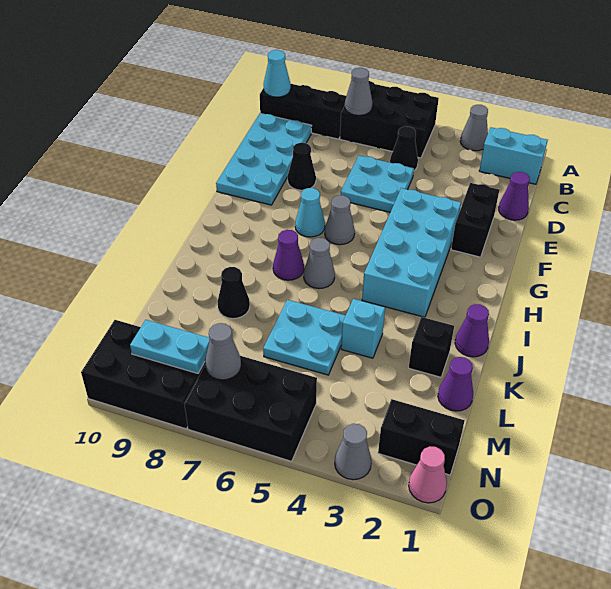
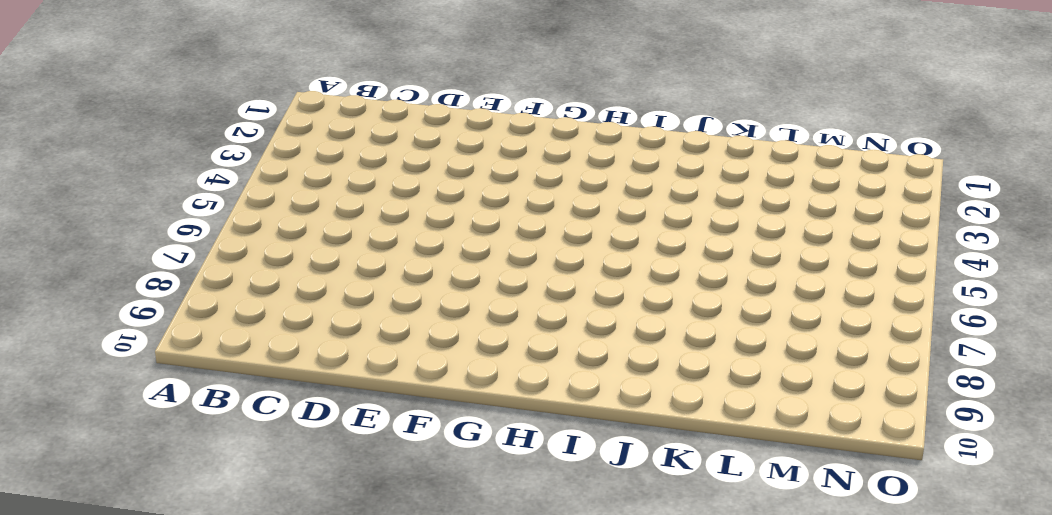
none -> grey cone A3 level 1
none -> black brick A5:B7 level 1
none -> cyan brick B1:B2 level 1
none -> black brick B8:B10 level 1

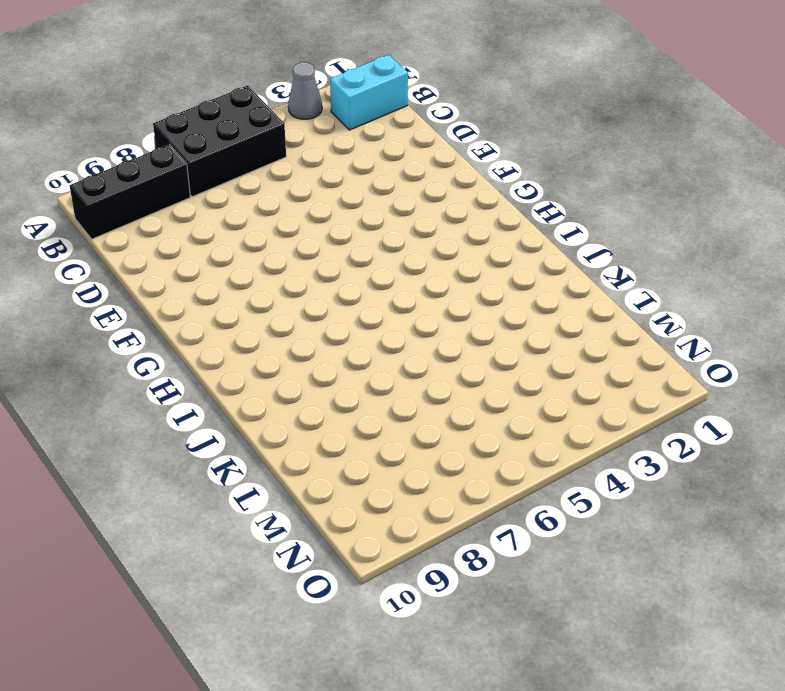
none -> black cone C5 level 1
none -> cyan plate C9:F10 level 1
none -> purple cone D1 level 1
none -> cyan plate D5:E6 level 1

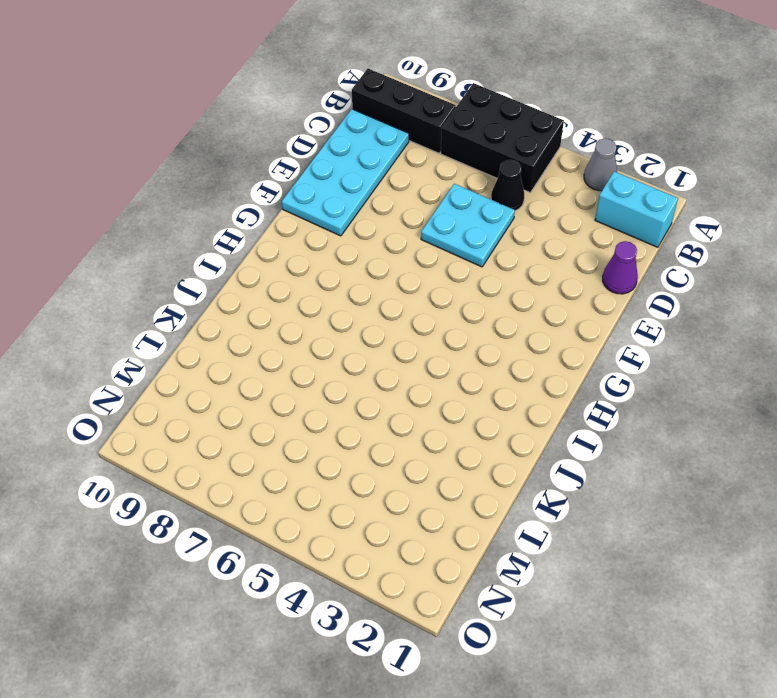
none -> black brick E2:F2 level 1
none -> black cone E8 level 1
none -> cyan brick F3:I4 level 1
none -> grey cone G6 level 1

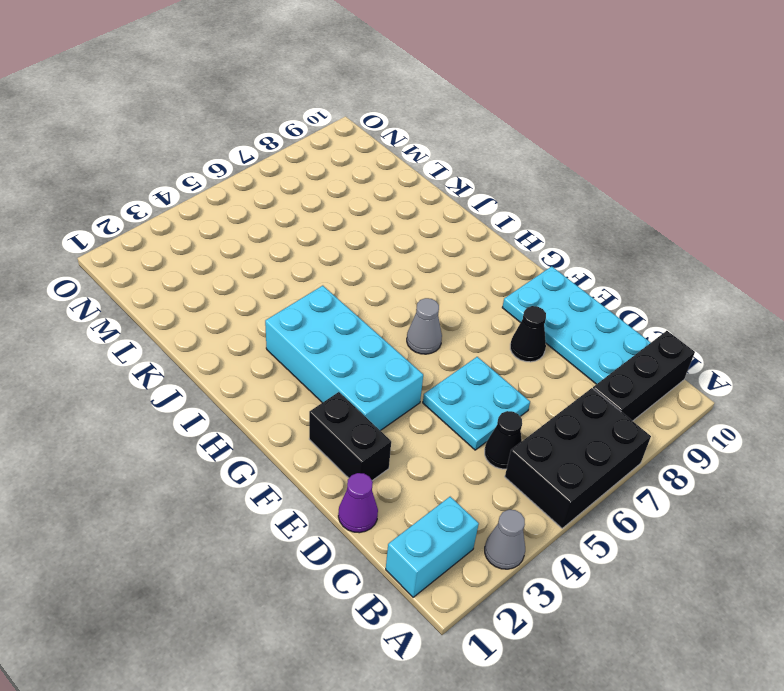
none -> cyan cone G7 level 1
none -> grey cone I6 level 1
none -> purple cone I7 level 1
none -> purple cone J1 level 1

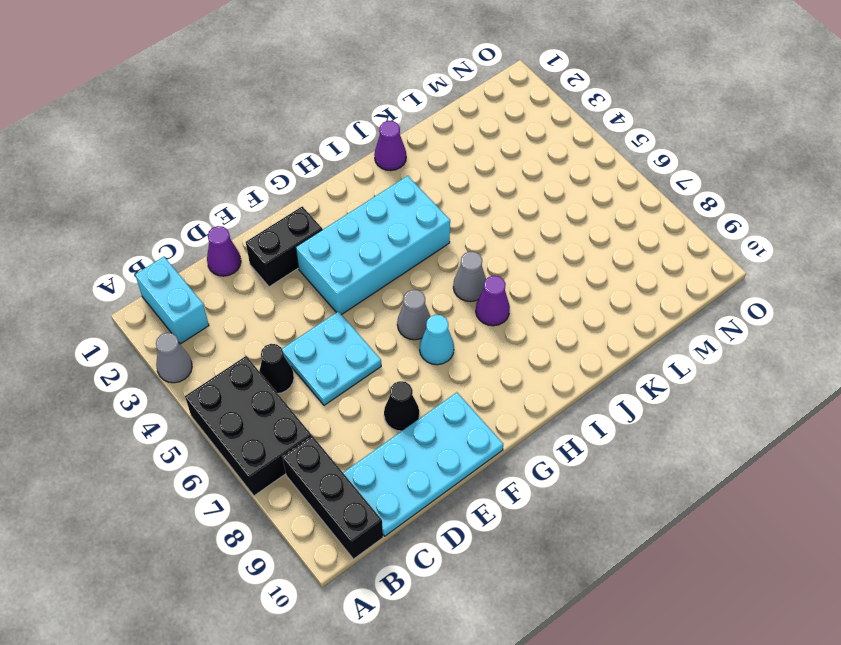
none -> black brick K2 level 1
none -> cyan brick K4 level 1
none -> cyan plate K5:L6 level 1
none -> black cone K8 level 1

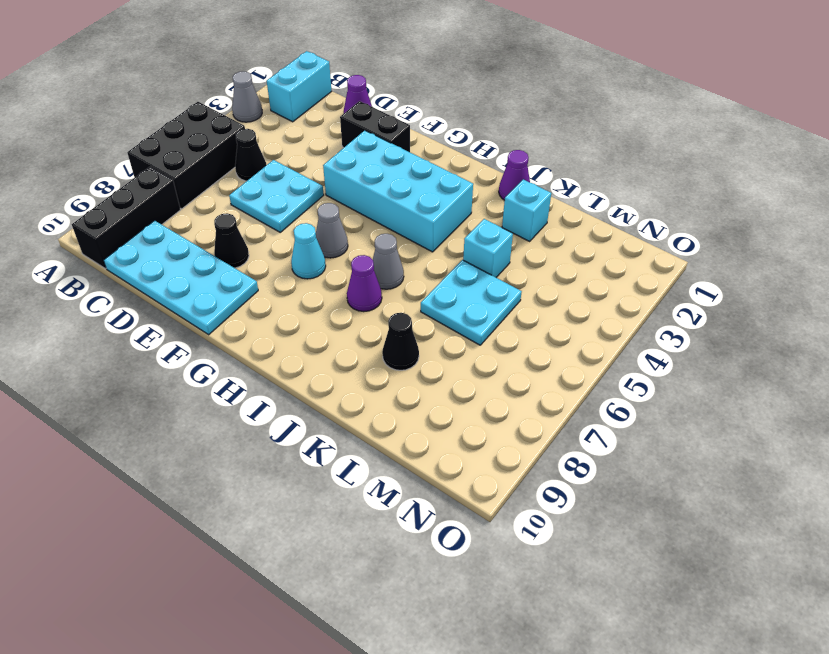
cyan brick K2 level 1 -> black brick K2 level 1
none -> purple cone L1 level 1
none -> black brick N1:N2 level 1
none -> black brick N5:O7 level 1
none -> black brick N8:O10 level 1

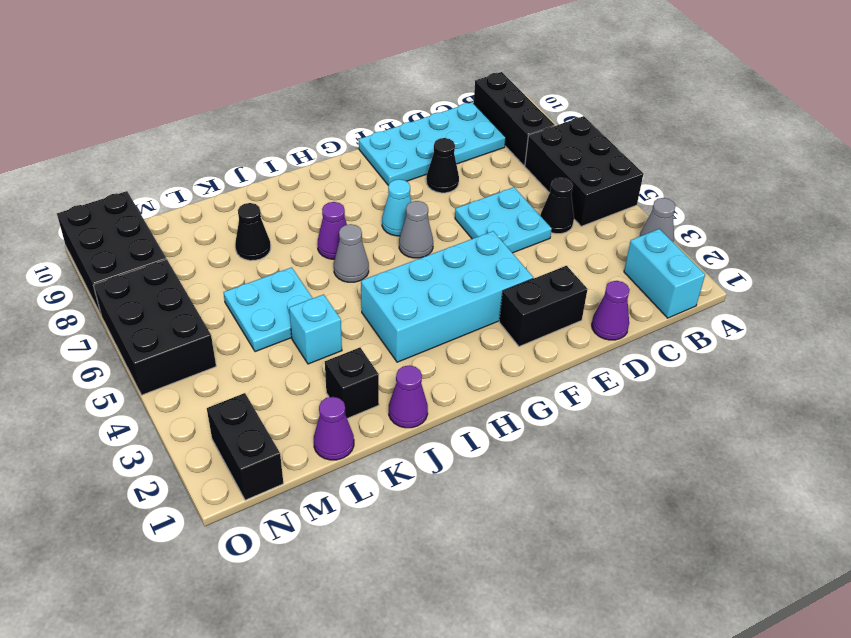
none -> pink cone O1 level 1
none -> grey cone O3 level 1
none -> grey cone B7 level 2
none -> cyan cone B10 level 2

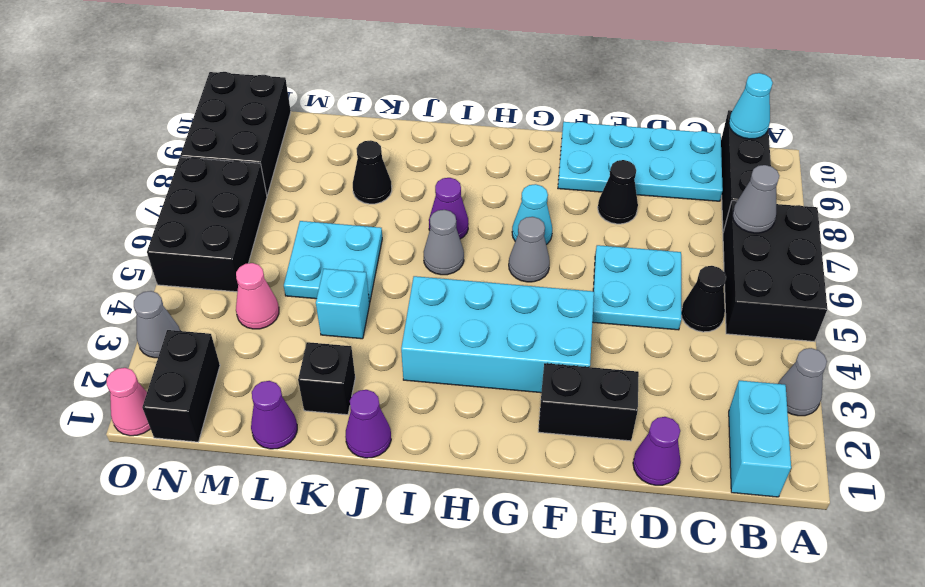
pink cone M4 level 1 -> none
none -> grey cone N7 level 2
none -> cyan plate N8:N9 level 2

